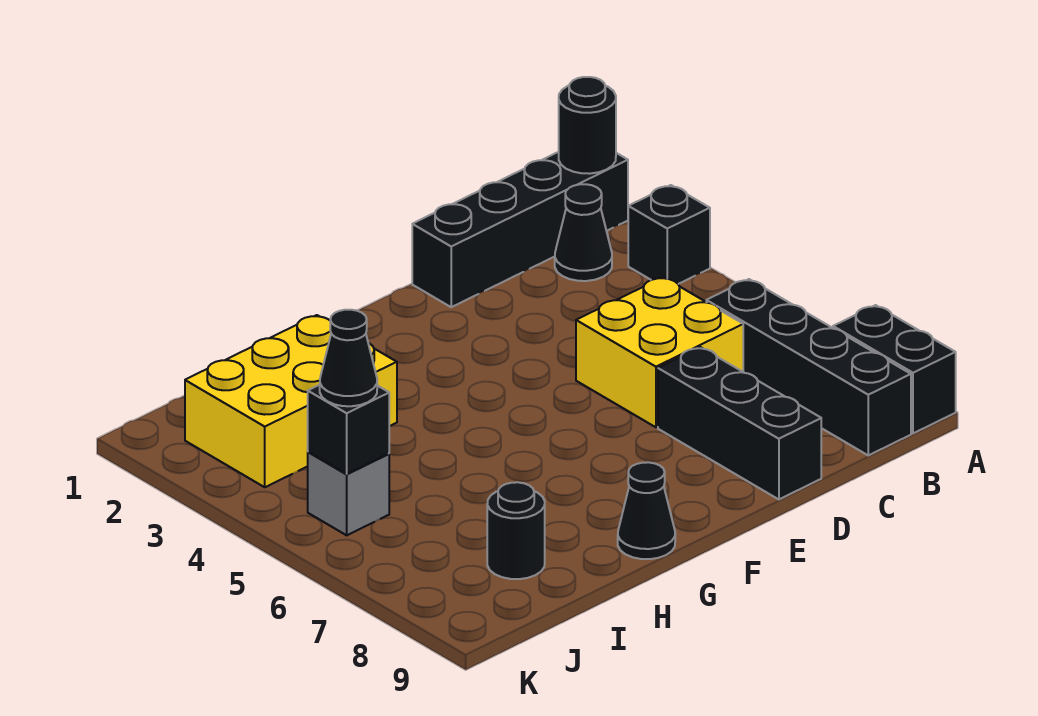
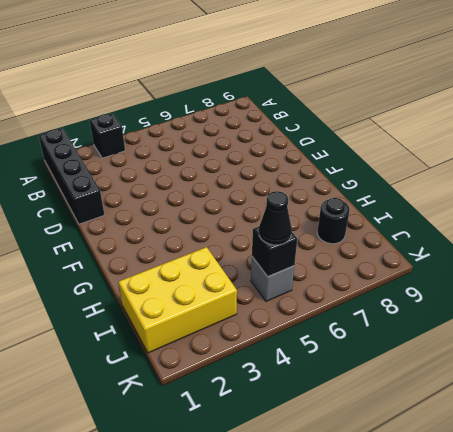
yellow brick I1:J3 level 1 -> yellow brick H2:J3 level 1
none -> black brick A8:A9 level 1
none -> black cone B2 level 1
none -> black brick B6:B9 level 1

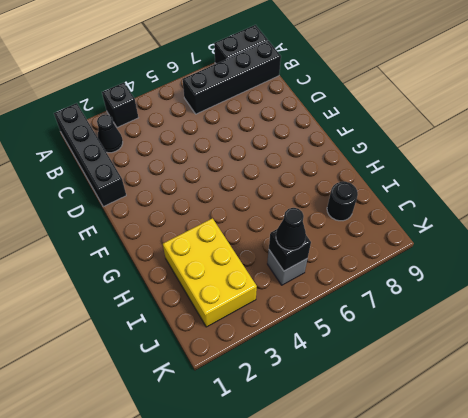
none -> yellow brick C5:D6 level 1
none -> black brick D7:D9 level 1
none -> black cone G9 level 1

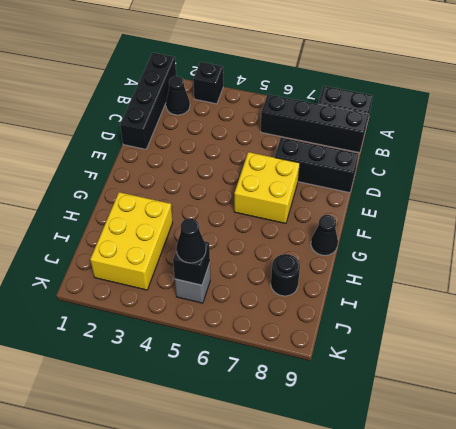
yellow brick E6:F7 level 1 -> yellow brick C5:D6 level 1
none -> black round brick A1 level 2

